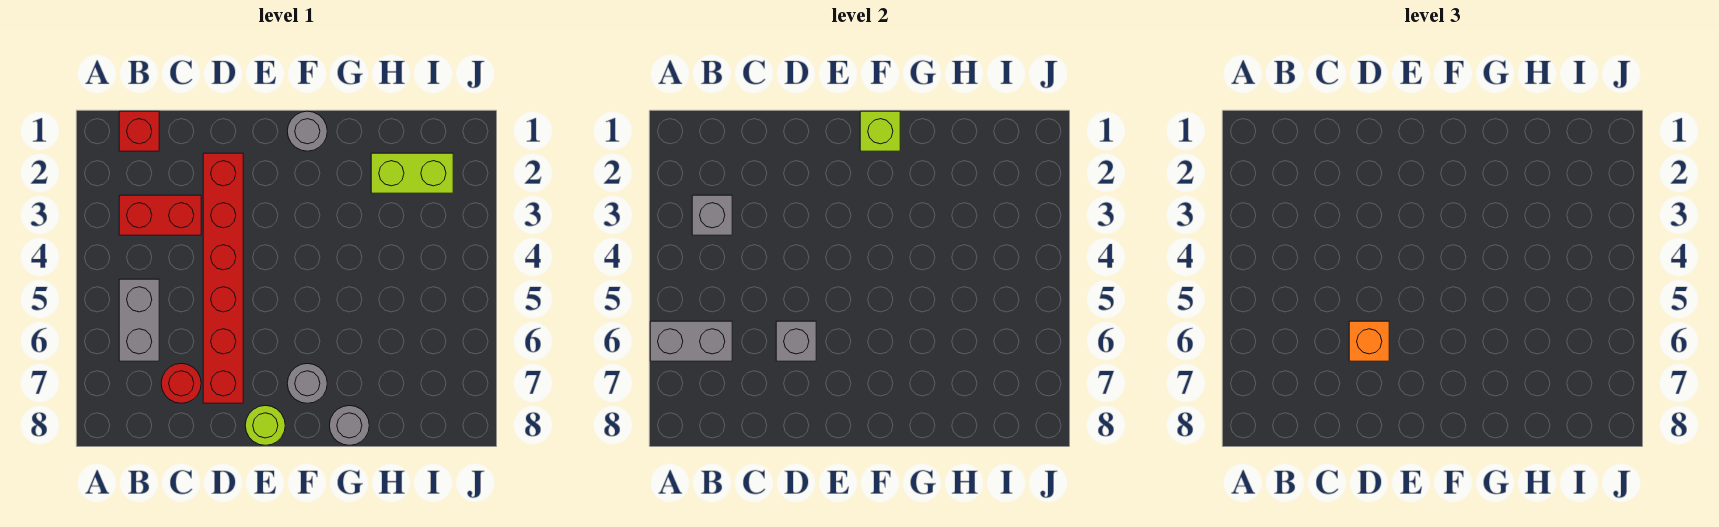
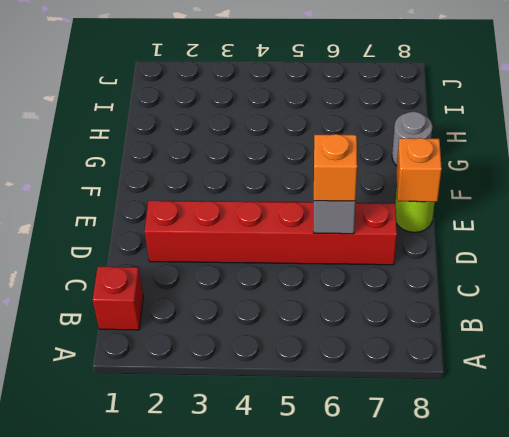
orange brick E8 level 2 -> none
none -> red brick B3:C3 level 1
none -> grey brick B5:B6 level 1
none -> red round brick C7 level 1

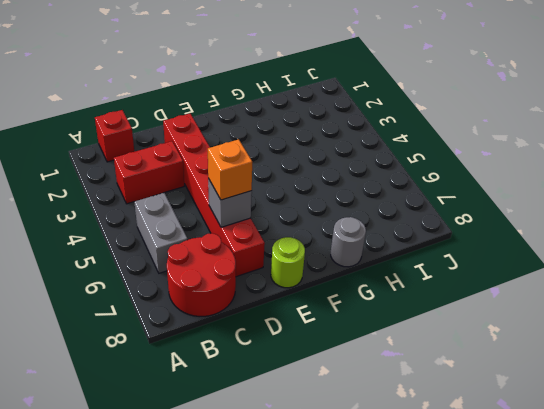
red round brick B7:C8 level 1 -> red round brick C7 level 1
none -> grey round brick F1 level 1
none -> grey round brick F7 level 1
none -> lime brick H2:I2 level 1

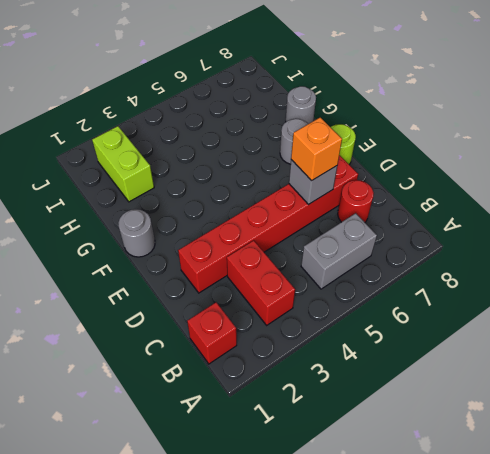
none -> grey brick A6:B6 level 2
none -> grey brick B3 level 2
none -> lime brick F1 level 2

